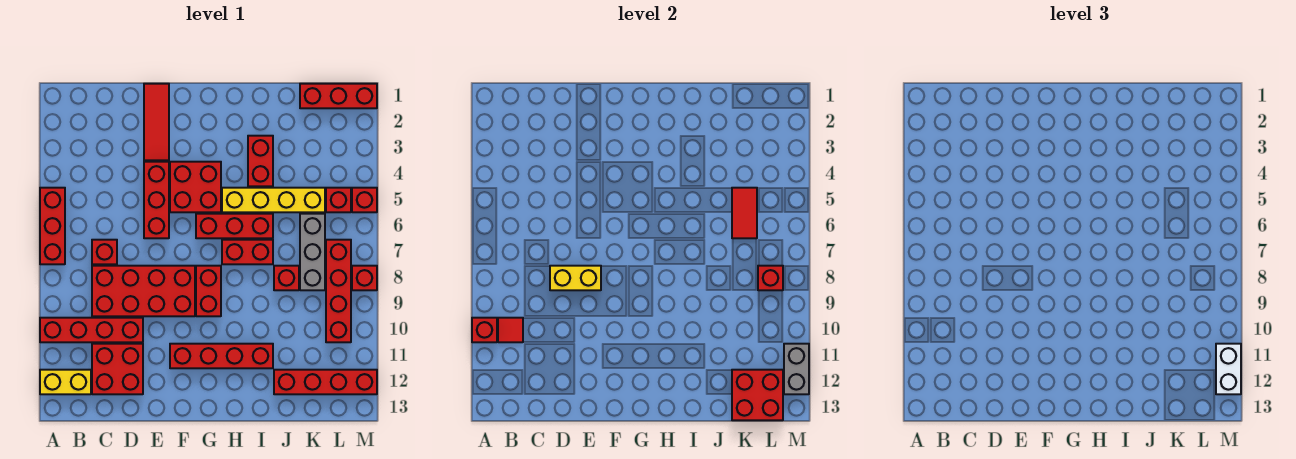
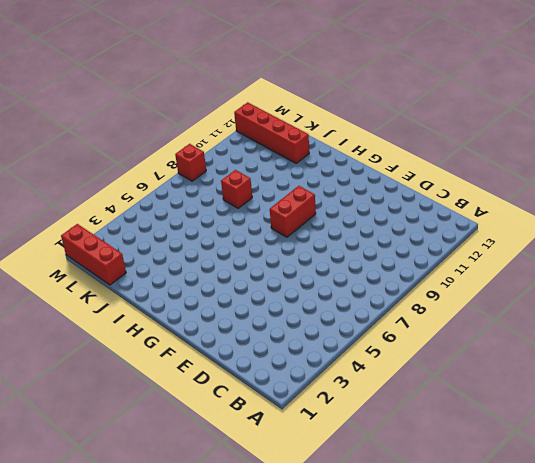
none -> red brick A5:A7 level 1
none -> red brick A10:D10 level 1
none -> yellow brick A12:B12 level 1
none -> red brick C7 level 1

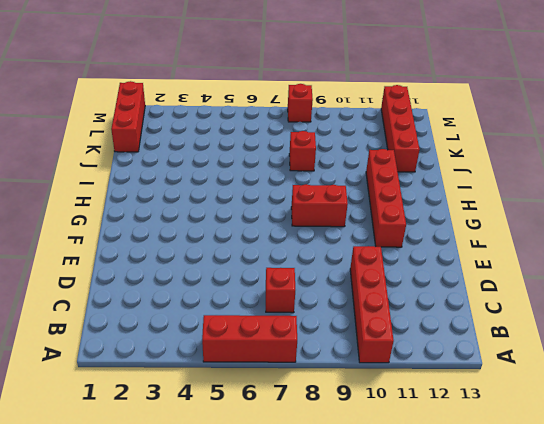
none -> yellow brick A12:B12 level 1
none -> red brick C8:F9 level 1
none -> red brick C11:D12 level 1
none -> red tile E1:E3 level 1

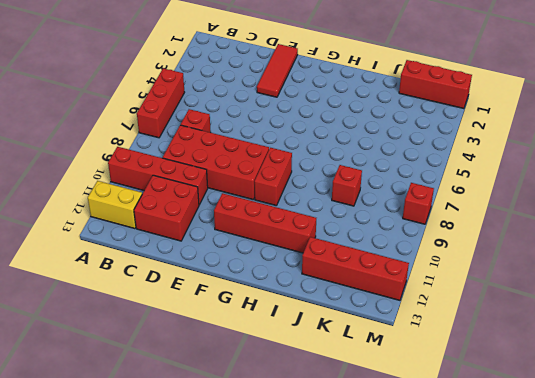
none -> red brick E4:E6 level 1
none -> red brick F4:G5 level 1
none -> red brick G6:I6 level 1
none -> yellow brick H5:K5 level 1

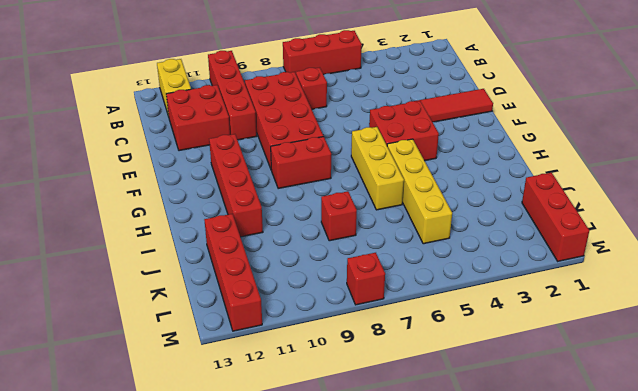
yellow brick G6:I6 level 1 -> red brick G6:I6 level 1
none -> red brick E4:E6 level 1
none -> red brick H7:I7 level 1
none -> red brick I3:I4 level 1
none -> grey brick K6:K8 level 1

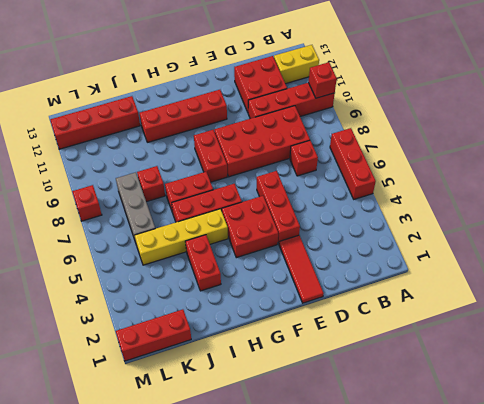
none -> red brick L5 level 1
none -> red brick L7:L10 level 1
none -> red brick M5 level 1
none -> red tile B10 level 2

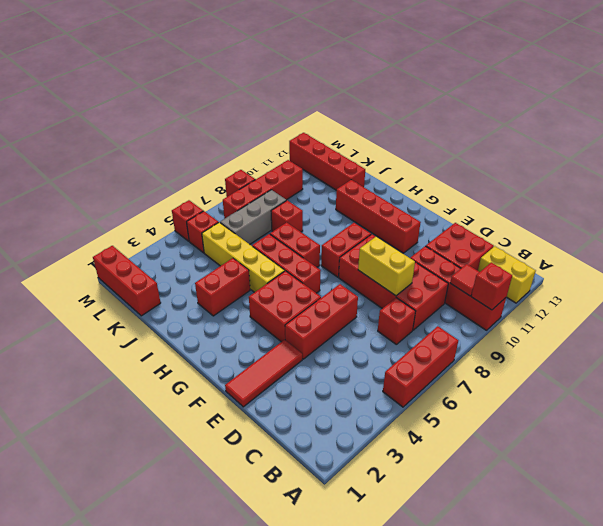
none -> red tile K5:K6 level 2
none -> red brick K12:L13 level 2
none -> red brick L8 level 2
none -> grey brick M11:M12 level 2

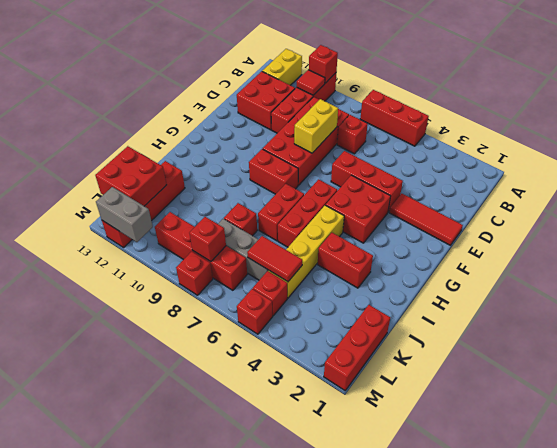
none -> red brick F11:I11 level 1
none -> white brick M11:M12 level 3

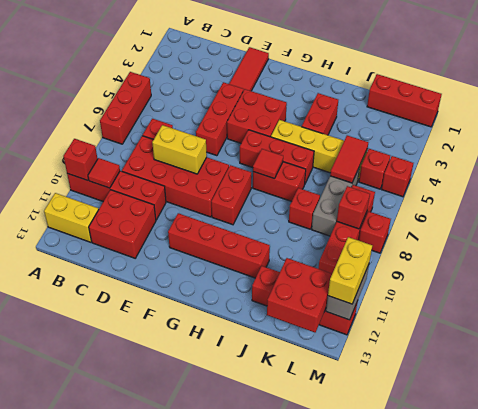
red tile H7 level 2 -> none
yellow brick M11:M12 level 3 -> white brick M11:M12 level 3

